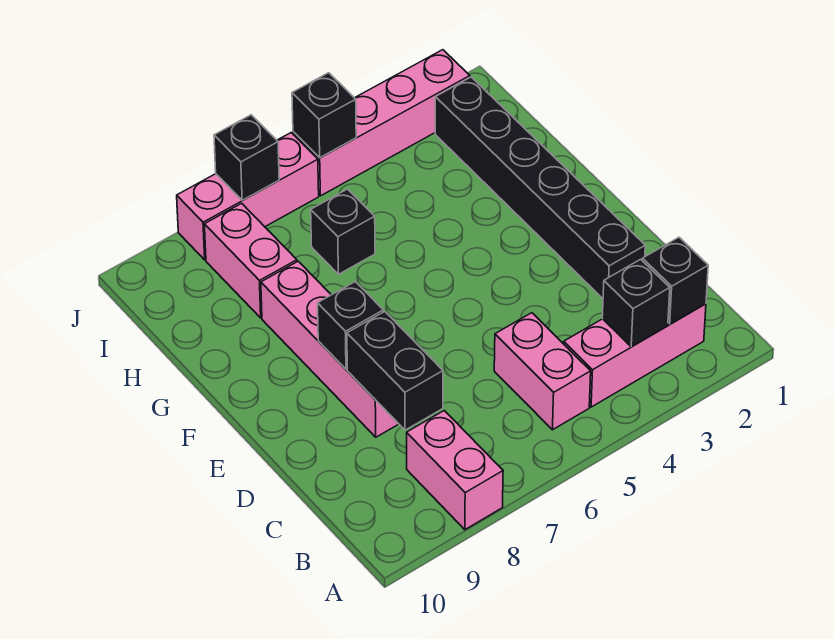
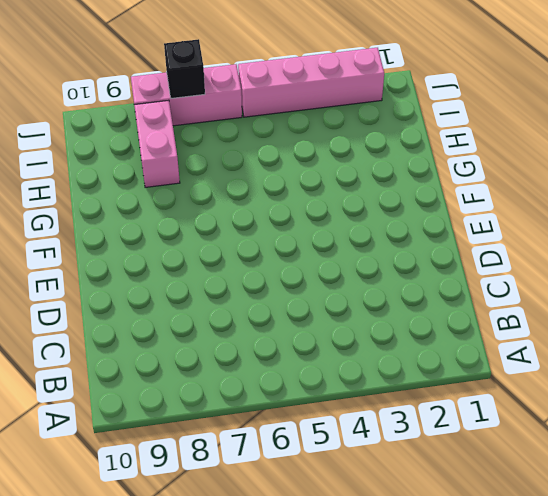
none -> pink brick A8:B8 level 1
none -> pink brick B2:B4 level 1
none -> pink brick B5:C5 level 1

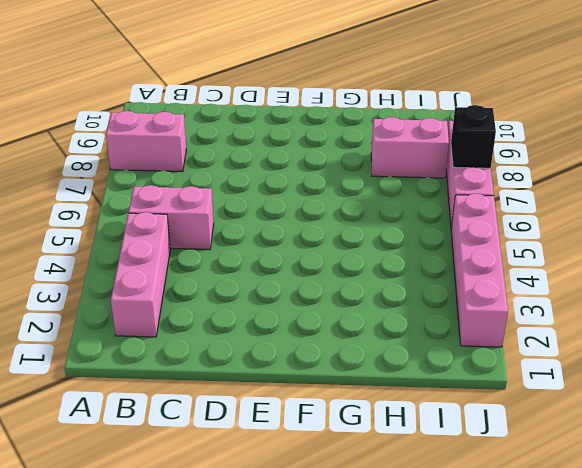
none -> black brick D2:I2 level 1
none -> pink brick D8:G8 level 1
none -> black brick H6 level 1

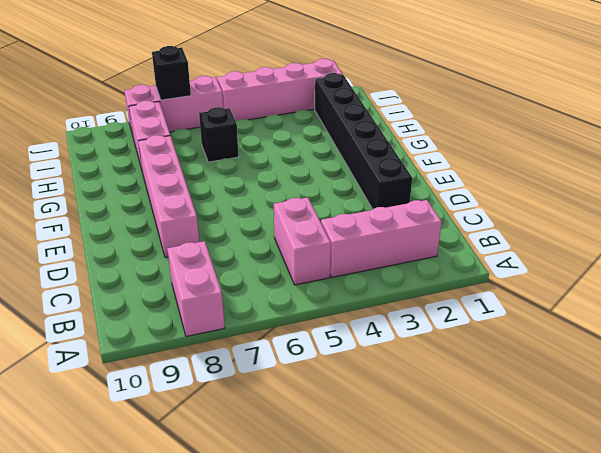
none -> black brick B2 level 2
none -> black brick B3 level 2
none -> black brick C8:D8 level 2

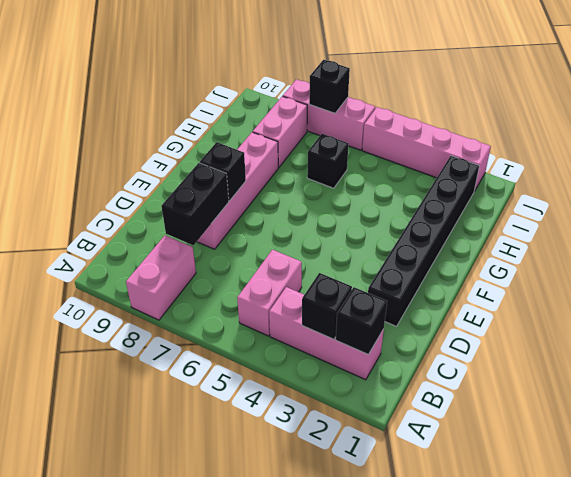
none -> black brick J5 level 2

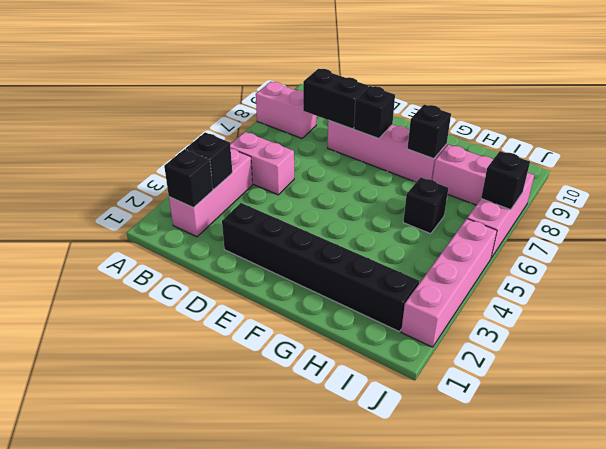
black brick G8 level 2 -> black brick J5 level 2

